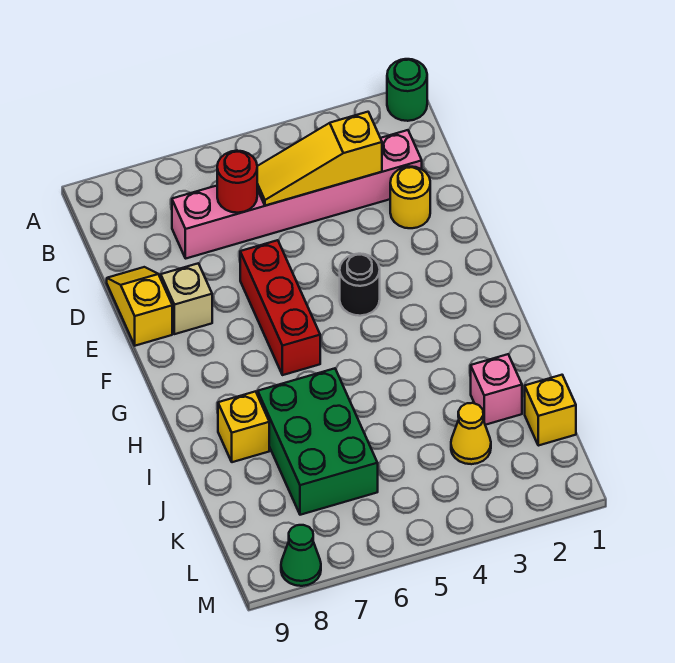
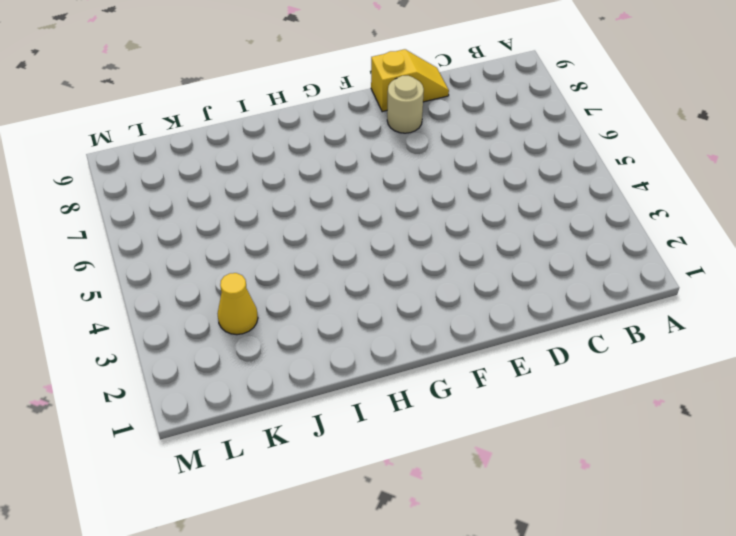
tan round brick E8 level 1 -> tan brick E8 level 1
none -> green round brick A1 level 1
none -> pink brick C2:C7 level 1
none -> yellow round brick D2 level 1

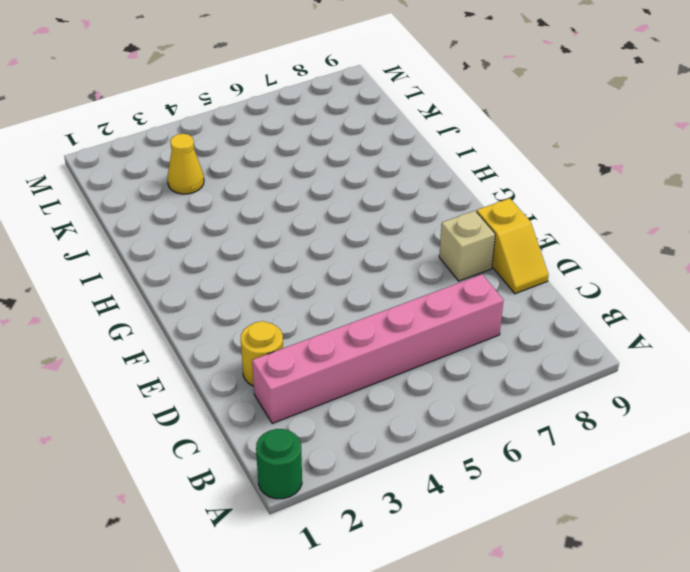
none -> red brick E6:G6 level 1
none -> black round brick F4 level 1
none -> green brick I6:K7 level 1

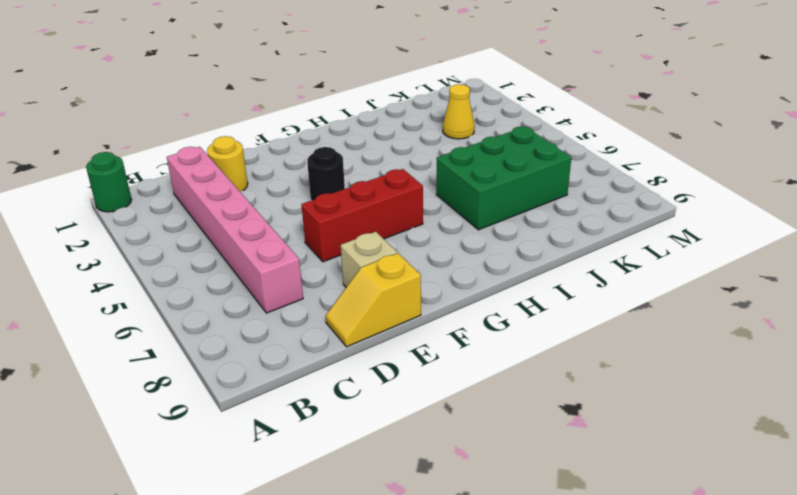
none -> yellow brick I8 level 1
none -> pink brick J2 level 1
none -> yellow brick K1 level 1

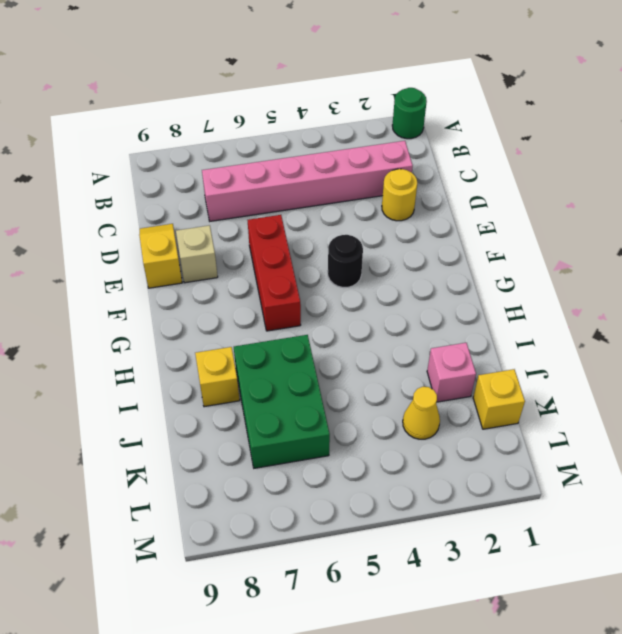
none -> green cone M8 level 1
none -> yellow slope C3:C5 level 2 top 3
none -> red round brick C6 level 2

